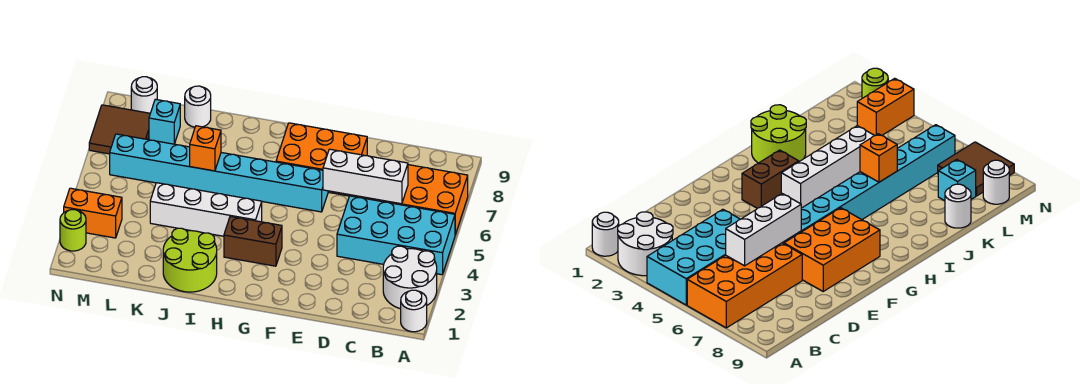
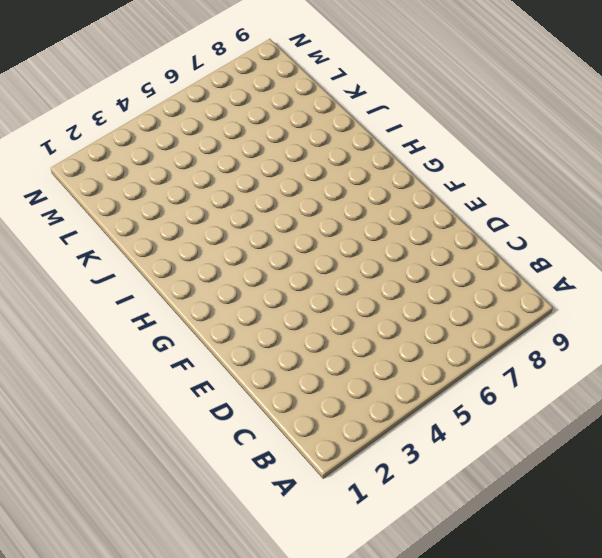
none -> white round brick A1 level 1
none -> white round brick A2:B3 level 1
none -> cyan brick A4:D5 level 1

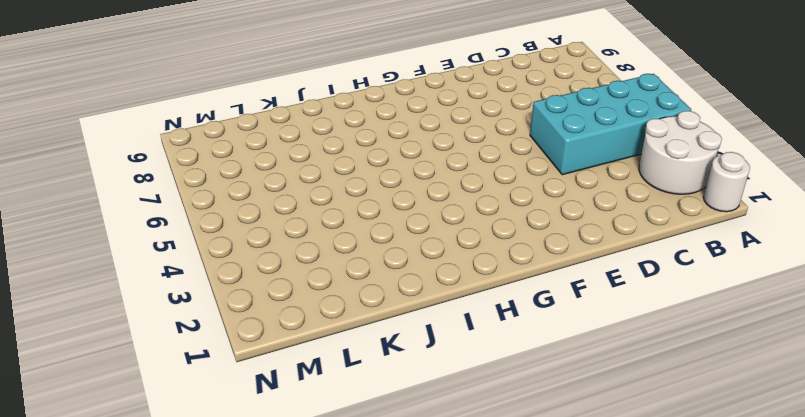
none -> orange brick A6:D7 level 1
none -> orange brick E7:G8 level 1
none -> cyan brick F6:M6 level 1

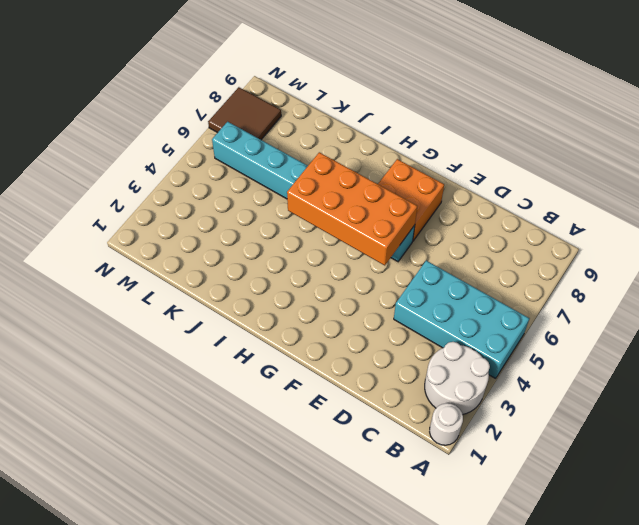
orange brick F5:I6 level 2 -> orange brick A6:D7 level 1
orange brick F7:G8 level 1 -> orange brick E7:G8 level 1
none -> brown brick G3:H3 level 1
none -> white brick H4:K4 level 1
none -> lime round brick I1:J2 level 1

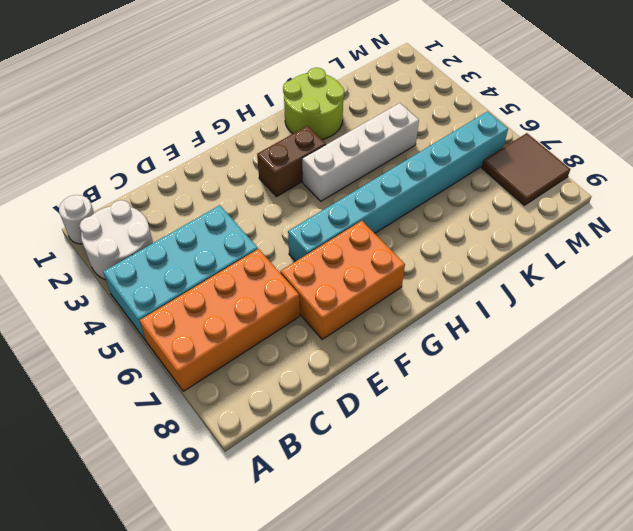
none -> white round brick K9 level 1
none -> cyan brick L8 level 1
none -> orange brick M3:N3 level 1

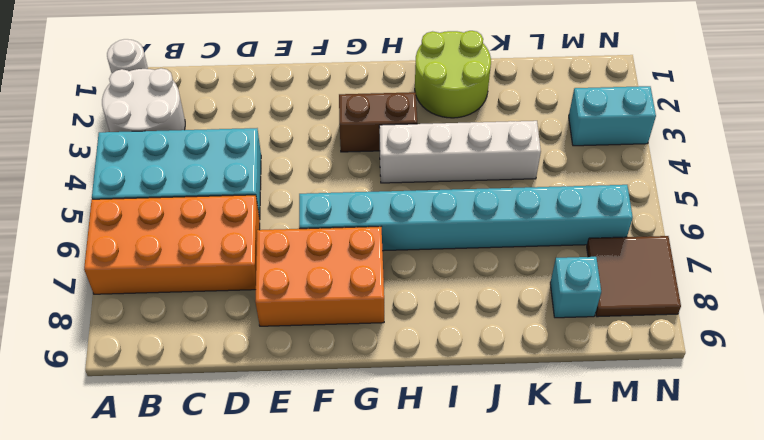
cyan brick M3:N3 level 1 -> orange brick M3:N3 level 1
none -> white round brick K9 level 1
none -> white round brick M9 level 1
none -> lime round brick N2 level 1

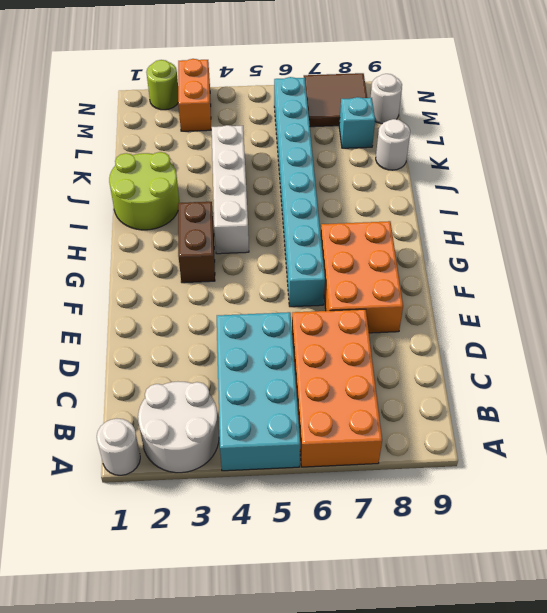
none -> white brick C6:E6 level 2
none -> orange brick J6 level 2

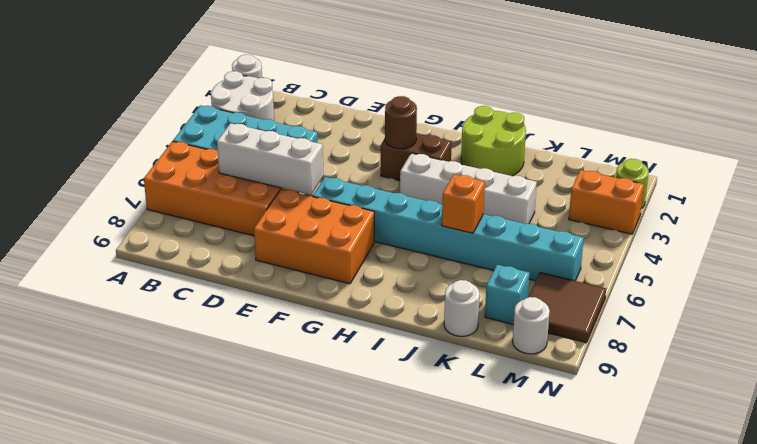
brown round brick G3 level 2 -> none

